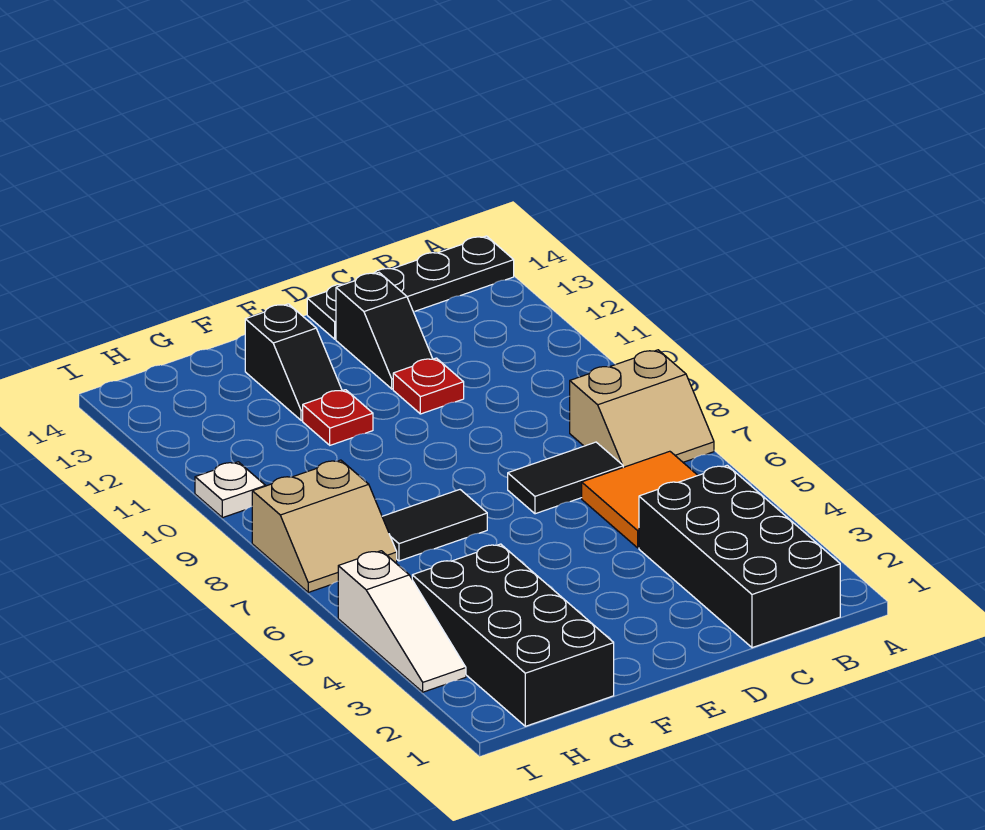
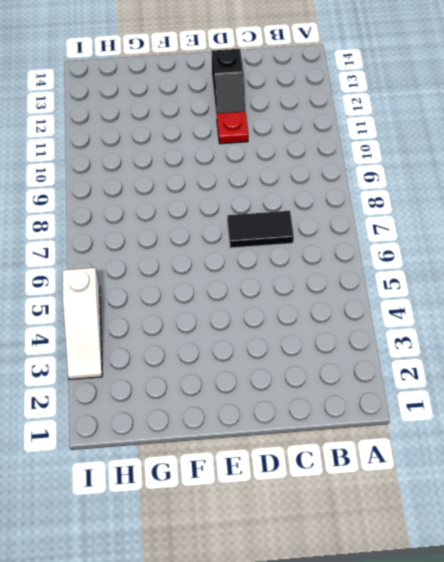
none -> tan slope A7:B8 level 1 top 8
none -> black plate A14:D14 level 1
none -> black brick B1:C4 level 1

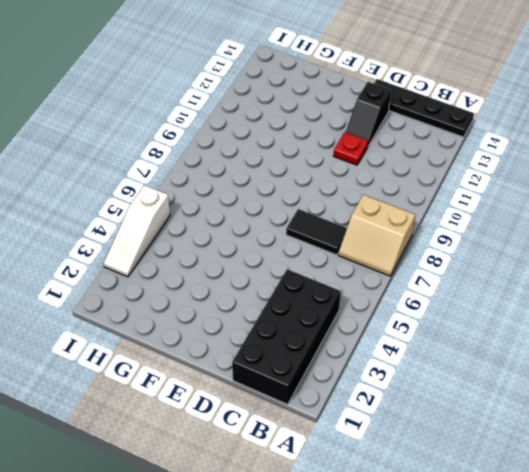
none -> orange tile B5:C6 level 1
none -> black tile F7:G7 level 1
none -> red plate F11 level 1

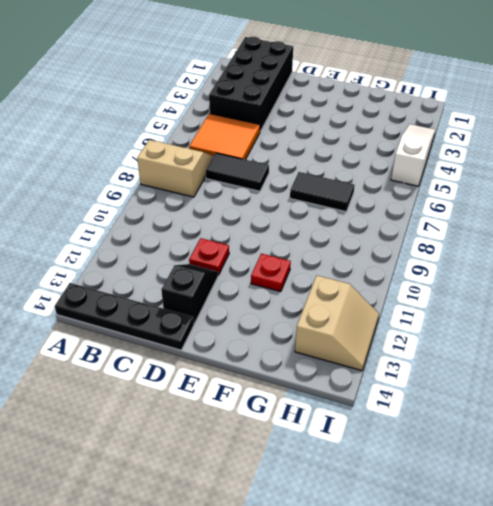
tan slope H12:I13 level 1 top H -> tan slope H7:I8 level 1 top 8
none -> black slope F12:F13 level 1 top 13
none -> black brick G1:H4 level 1
none -> white plate I10 level 1

